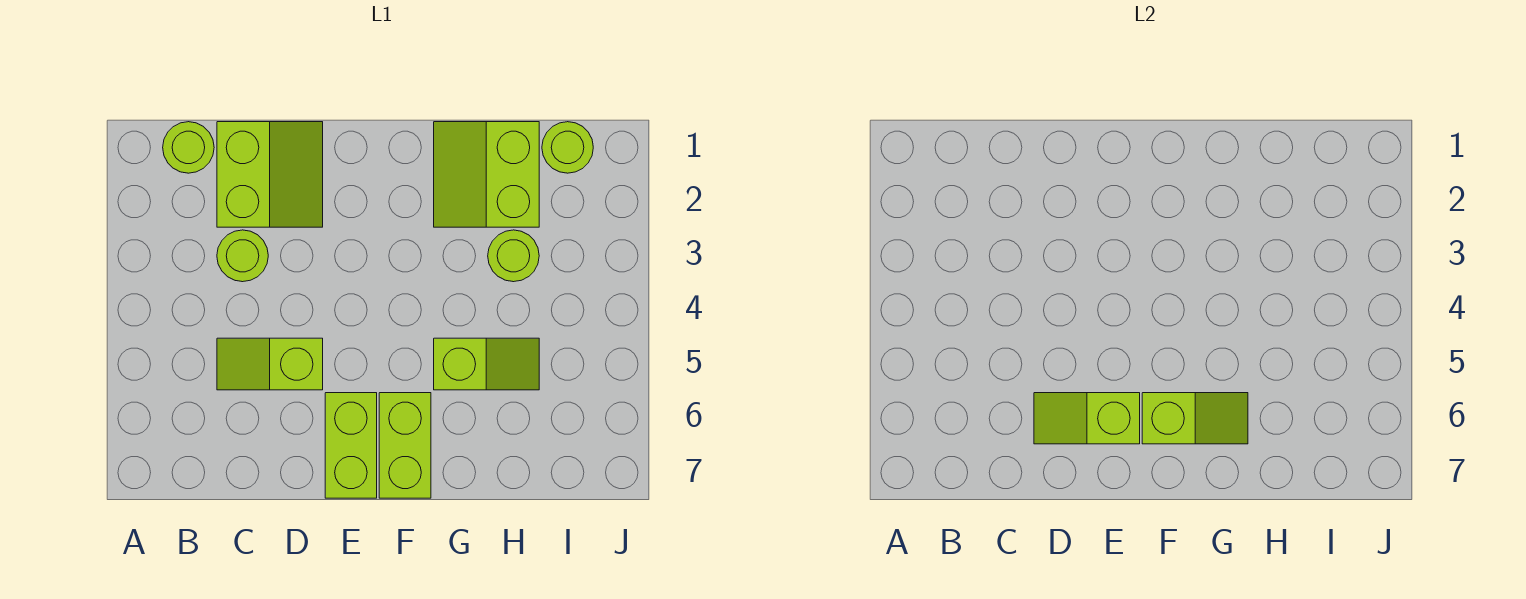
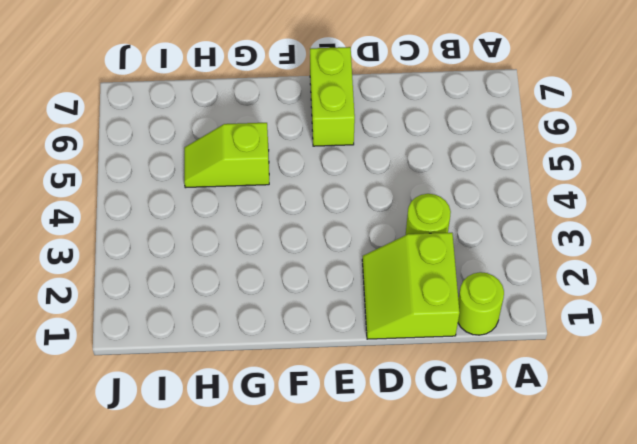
none -> lime slope C5:D5 level 1 top D
none -> lime brick F6:F7 level 1
none -> lime slope G1:H2 level 1 top H

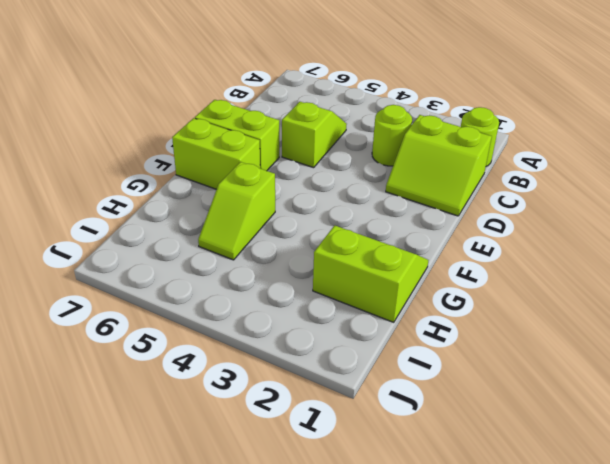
none -> lime round brick H3 level 1
none -> lime round brick I1 level 1
none -> lime slope D6:E6 level 2 top E

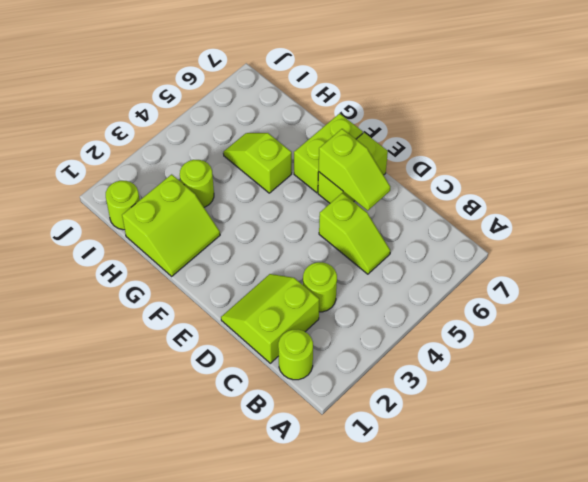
none -> lime slope F6:G6 level 2 top F

